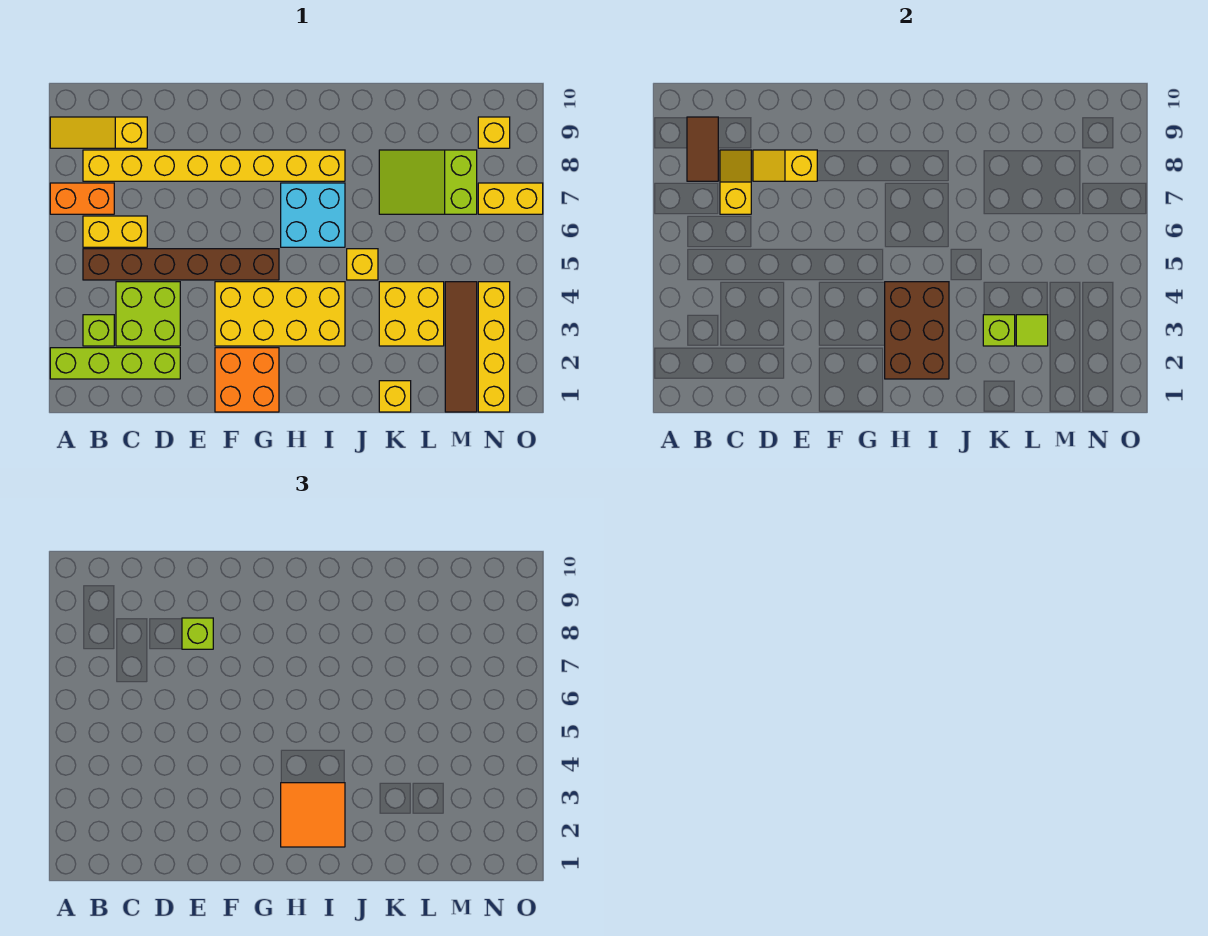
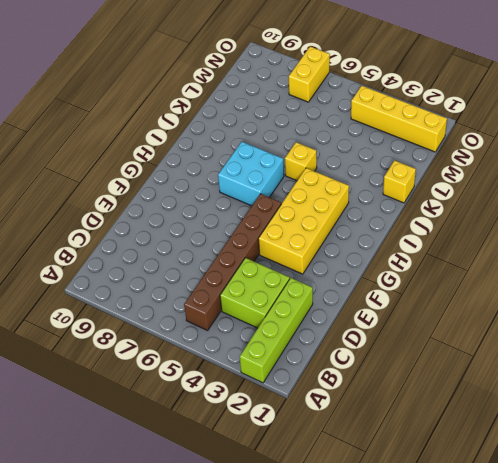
none -> orange brick A7:B7 level 1
none -> yellow slope A9:C9 level 1 top C
none -> lime brick B3 level 1

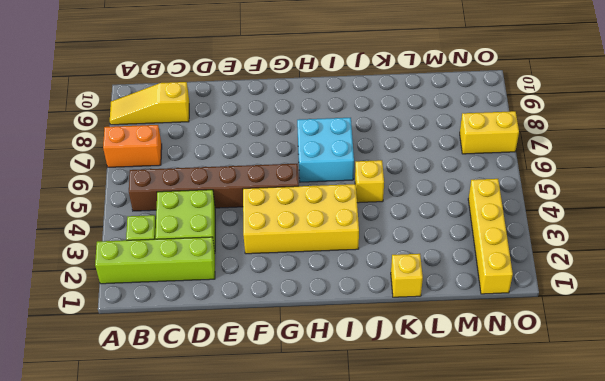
none -> yellow brick B6:C6 level 1
none -> yellow brick B8:I8 level 1
none -> orange brick F1:G2 level 1

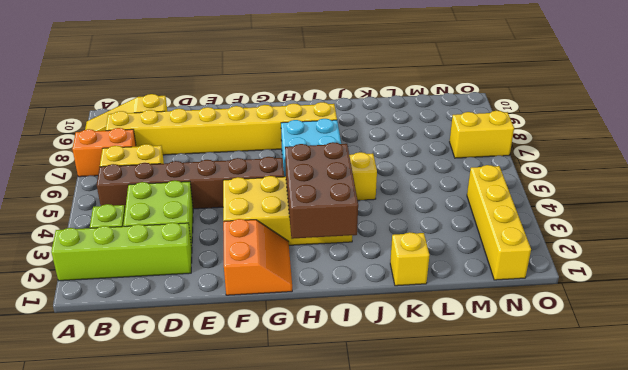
orange slope F1:G2 level 1 top F -> orange brick F1:G2 level 1
none -> yellow brick K3:L4 level 1
none -> lime slope K7:M8 level 1 top M
none -> brown tile M1:M4 level 1

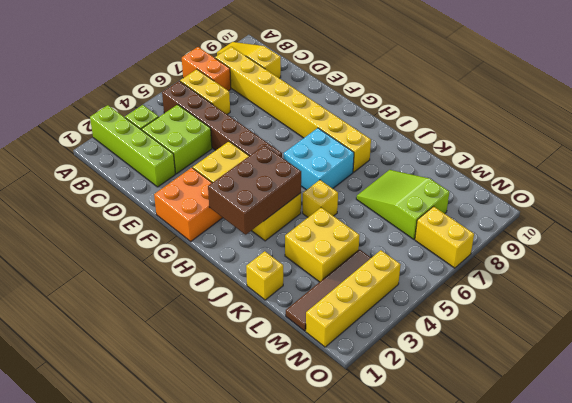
none -> yellow brick N9 level 1
none -> brown tile B8:B9 level 2
none -> yellow slope C7:C8 level 2 top 7

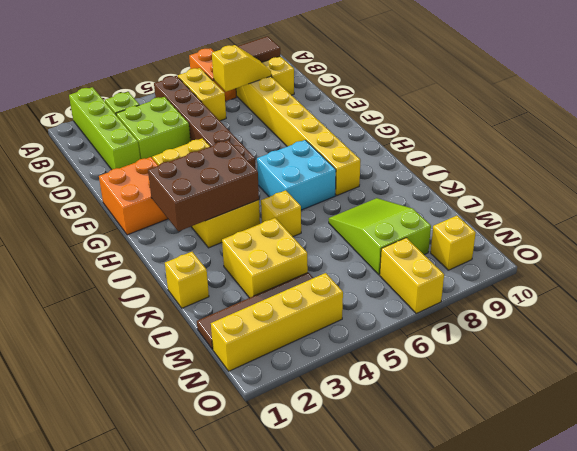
none -> yellow slope D8:E8 level 2 top E
none -> lime brick K3 level 2
none -> lime tile L3 level 2

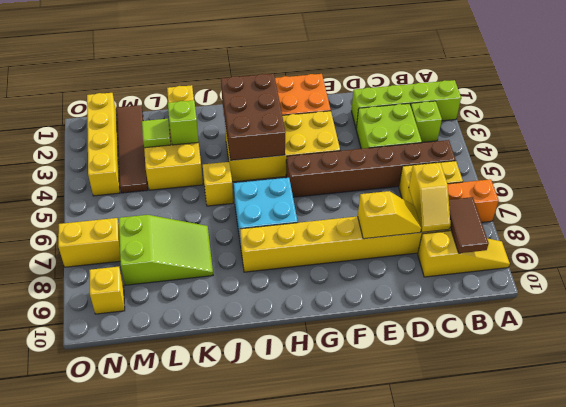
none -> lime brick E8 level 3
none -> orange tile H2:I3 level 3

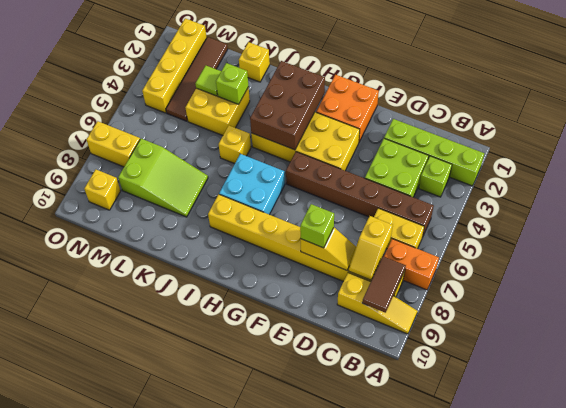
none -> orange tile H2:I3 level 3

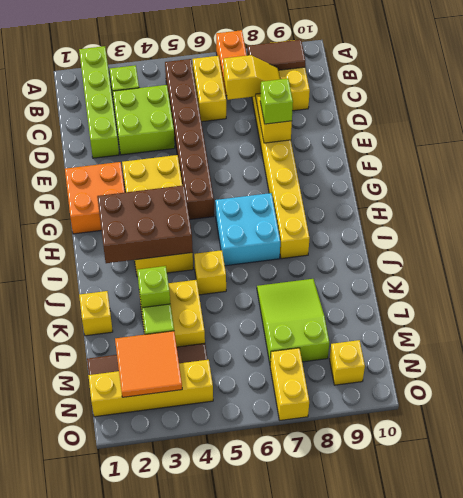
orange tile M2:N3 level 2 -> orange tile H2:I3 level 3

